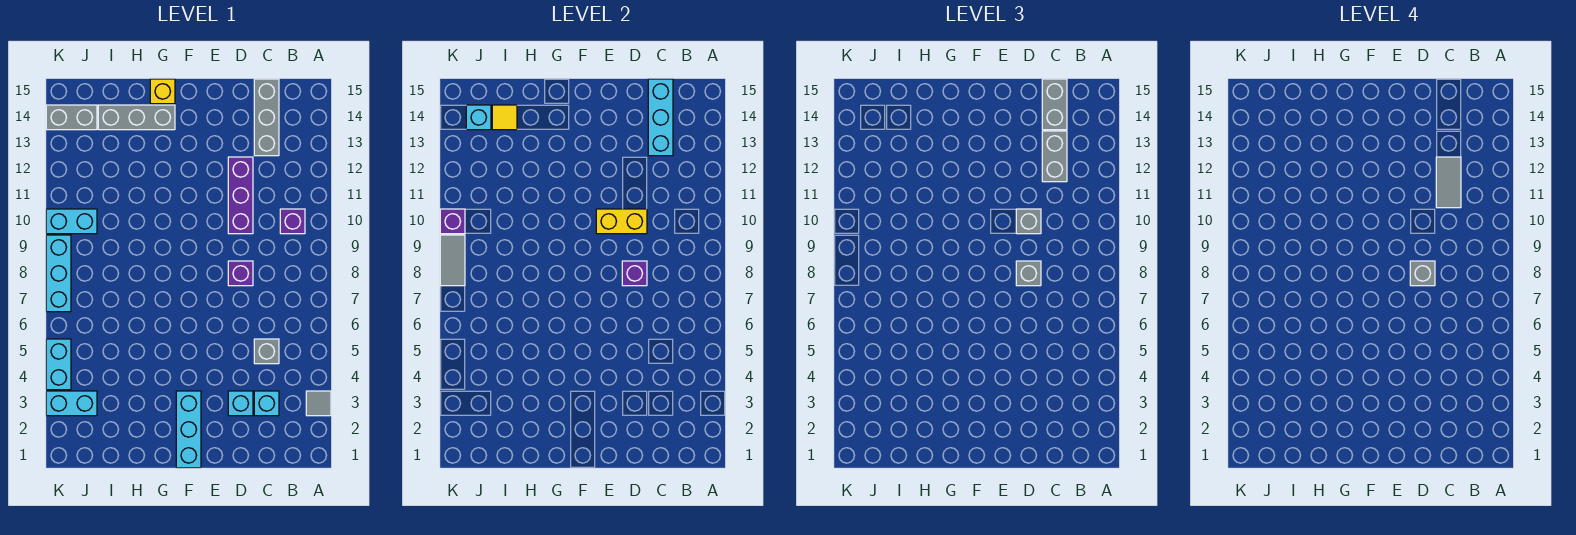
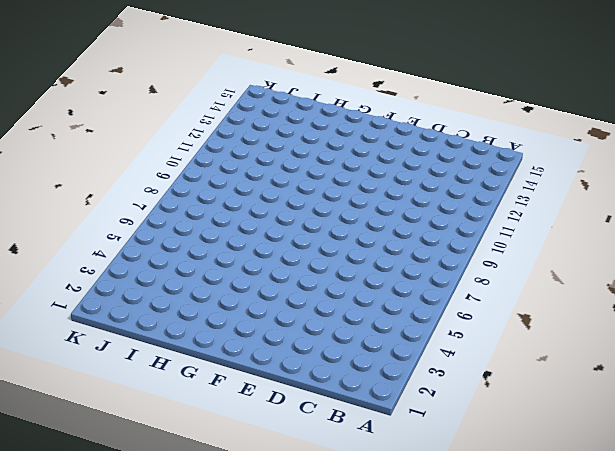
none -> grey tile A3 level 1
none -> purple brick B10 level 1
none -> cyan brick C3 level 1

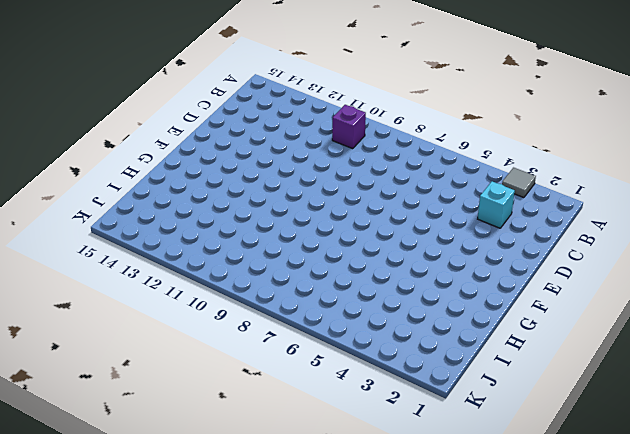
none -> grey brick C5 level 1
none -> grey brick C13:C15 level 1
none -> cyan brick D3 level 1

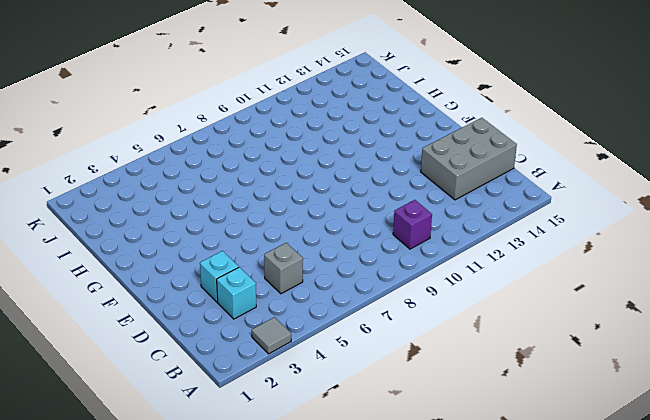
grey brick C13:D15 level 1 -> grey brick C13:C15 level 1
none -> purple brick D8 level 1
none -> purple brick D10:D12 level 1
none -> cyan brick F1:F3 level 1

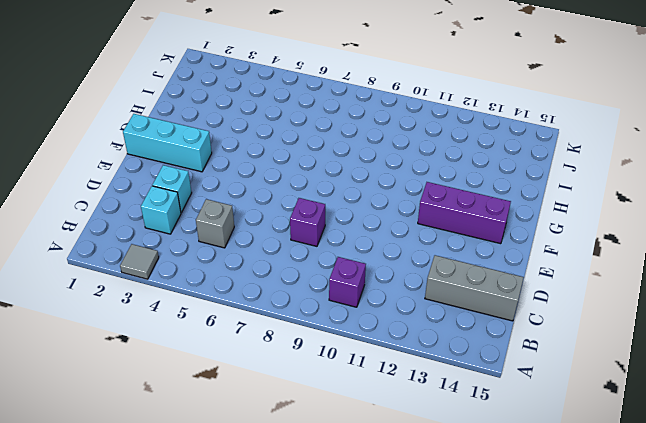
purple brick F12:F14 level 1 -> purple brick D10:D12 level 1
none -> grey brick G14:I14 level 1
none -> yellow brick G15 level 1
none -> cyan brick J3:K3 level 1

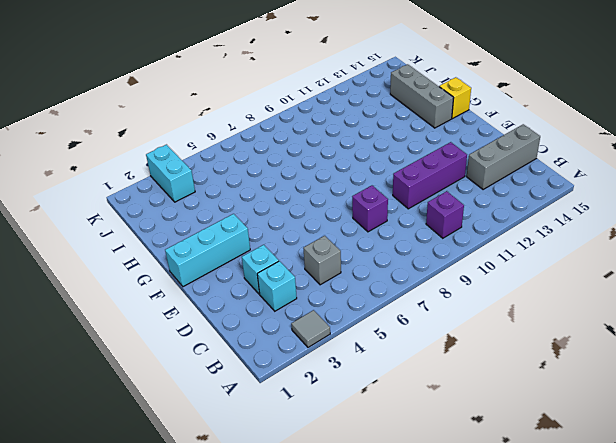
none -> cyan brick J10:K10 level 1
none -> grey brick J14:K14 level 1
none -> cyan brick K4:K5 level 1

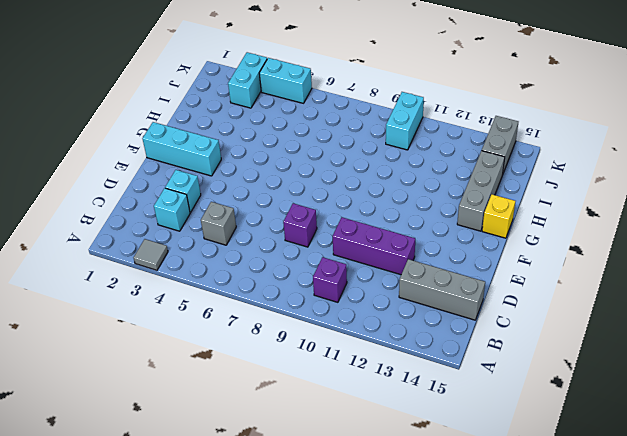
none -> cyan brick K7:K9 level 1
none -> cyan brick C13:C15 level 2
none -> purple brick D8 level 2

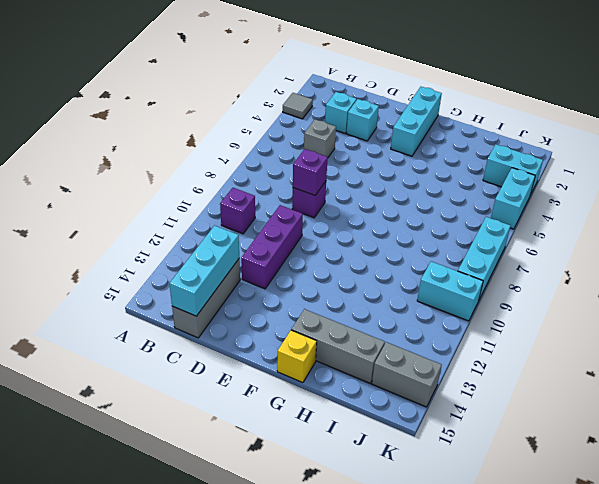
none -> yellow brick D10:E10 level 2
none -> yellow tile I14 level 2
none -> cyan brick J14 level 2

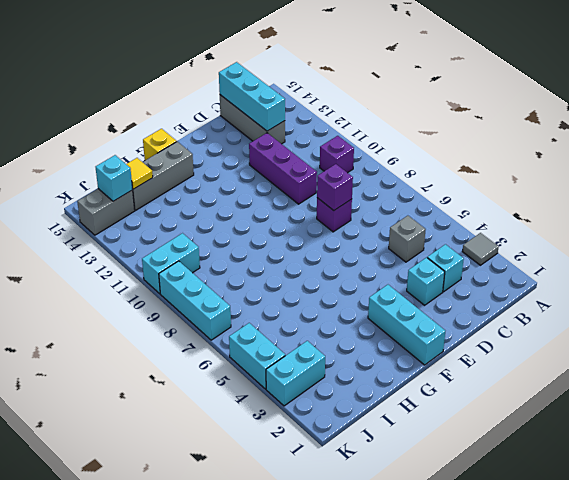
none -> yellow brick D10:E10 level 2
none -> grey tile K8:K9 level 2
none -> purple brick K10 level 2

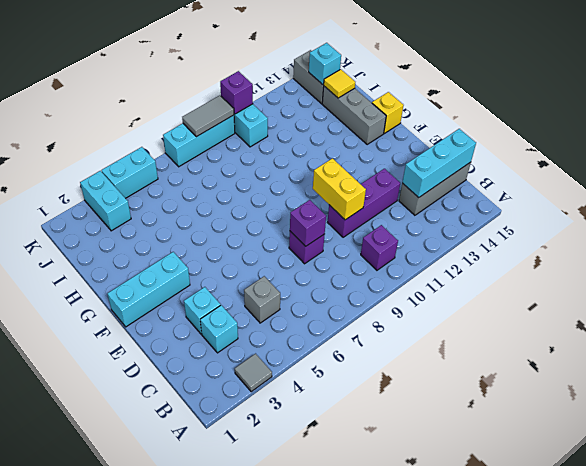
none -> grey brick C12:C13 level 3
none -> grey brick C14:C15 level 3
none -> grey brick D8 level 3

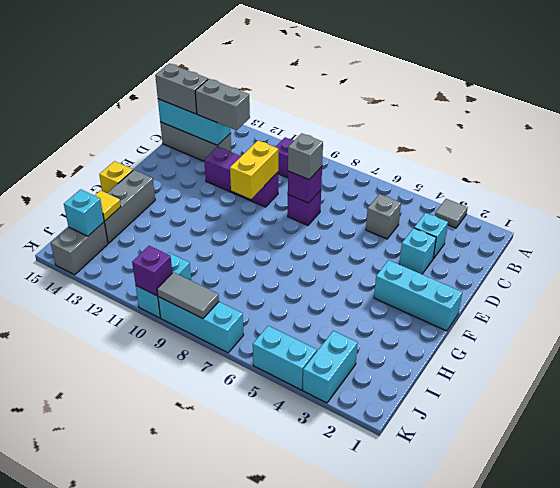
none -> grey brick D10 level 3
none -> grey tile C11:C12 level 4
none -> grey brick D8 level 4

